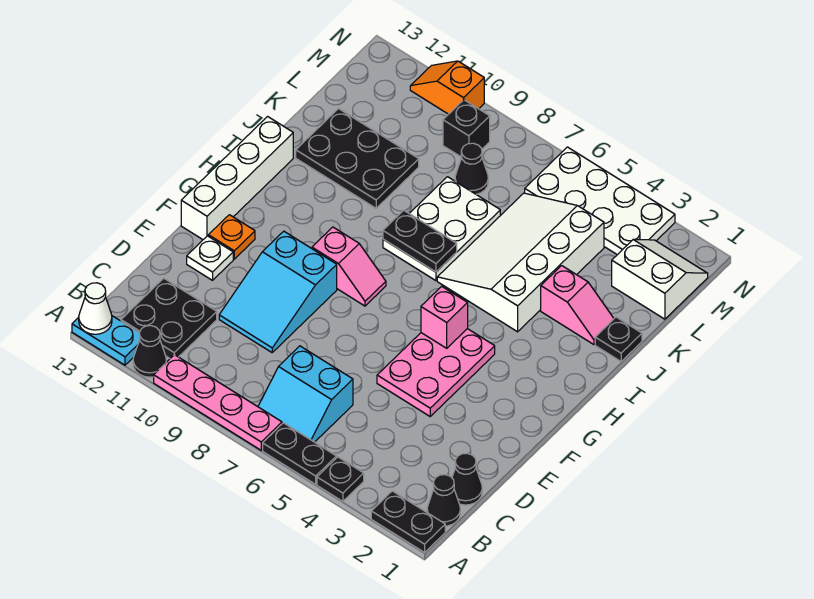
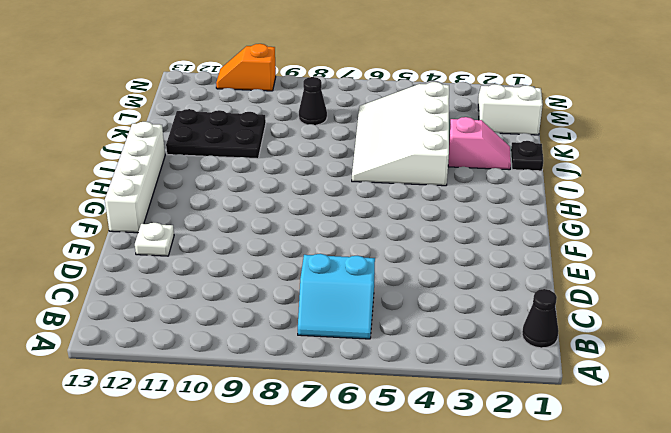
none -> black plate A1:A2 level 1
none -> black plate A4 level 1
none -> black plate A5:A6 level 1

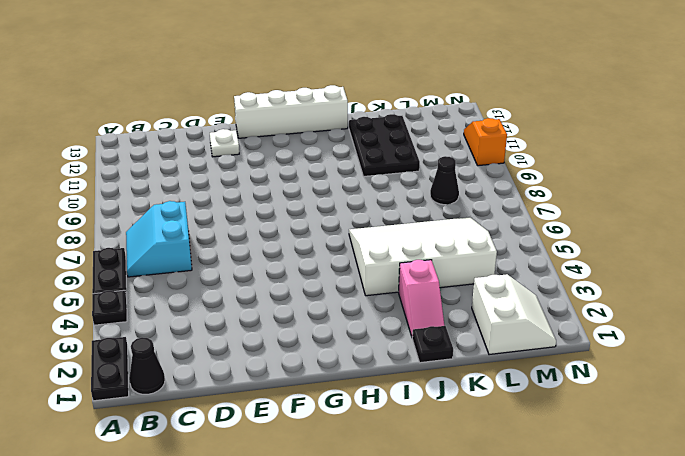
none -> pink plate A7:A10 level 1
none -> black cone A11 level 1
none -> cyan plate A12:A13 level 1

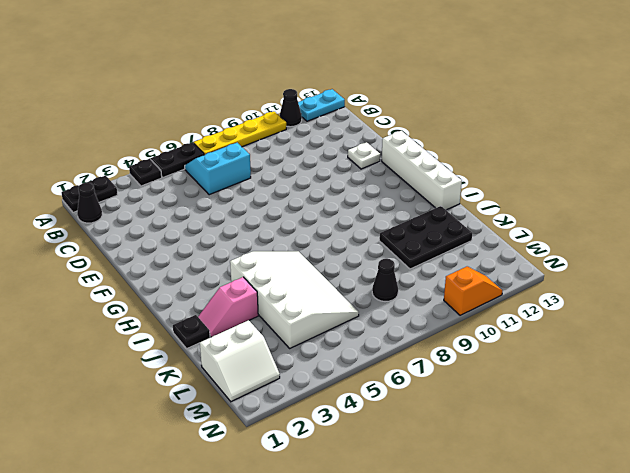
yellow plate A7:A10 level 1 -> pink plate A7:A10 level 1
none -> black plate B11:C12 level 1
none -> black cone C1 level 1
none -> cyan slope D9:F10 level 1 top F

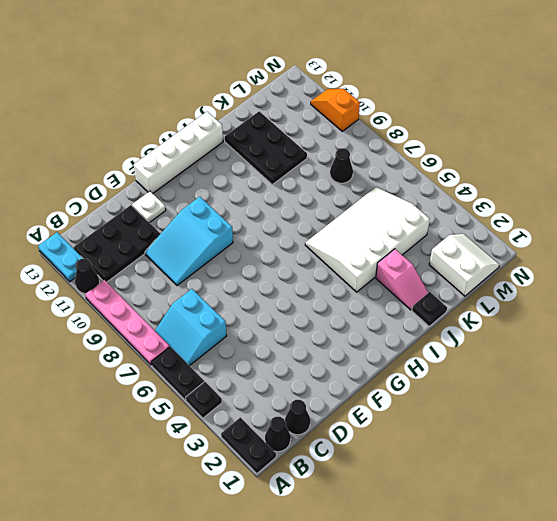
black plate B11:D12 level 1 -> black plate B11:C12 level 1
none -> pink plate E4:G5 level 1
none -> orange plate F12 level 1
none -> pink slope G8:G9 level 1 top 9

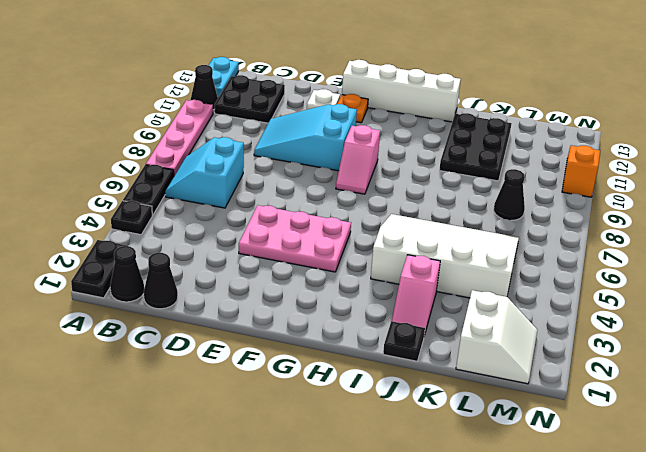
none -> white plate I7:K8 level 1
none -> white plate M3:N6 level 1
none -> black brick M9 level 1

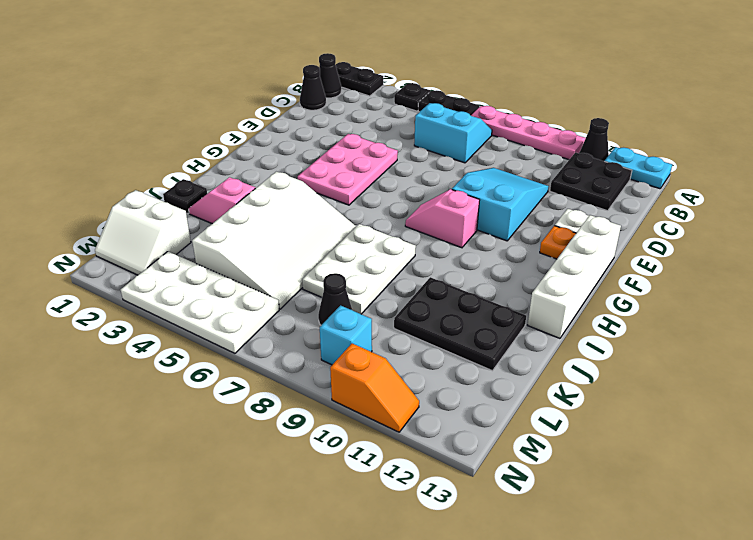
cyan brick M9 level 1 -> black brick M9 level 1
none -> white cone A13 level 2
none -> pink brick G5 level 2
none -> black plate I7:I8 level 2

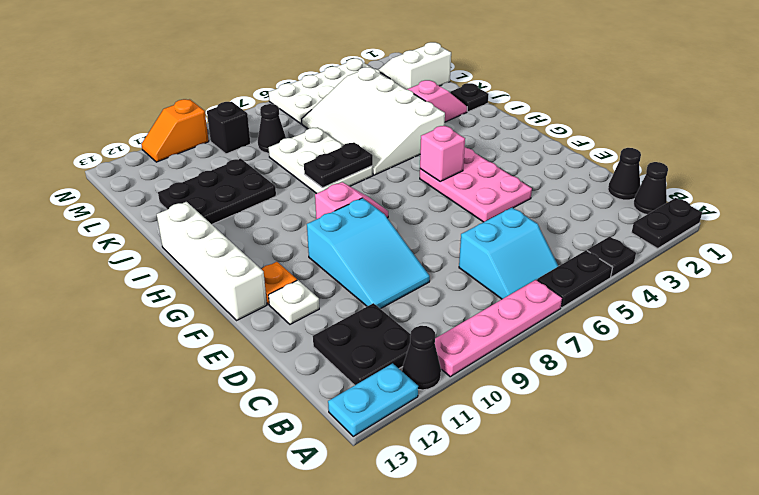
none -> white cone A13 level 2

